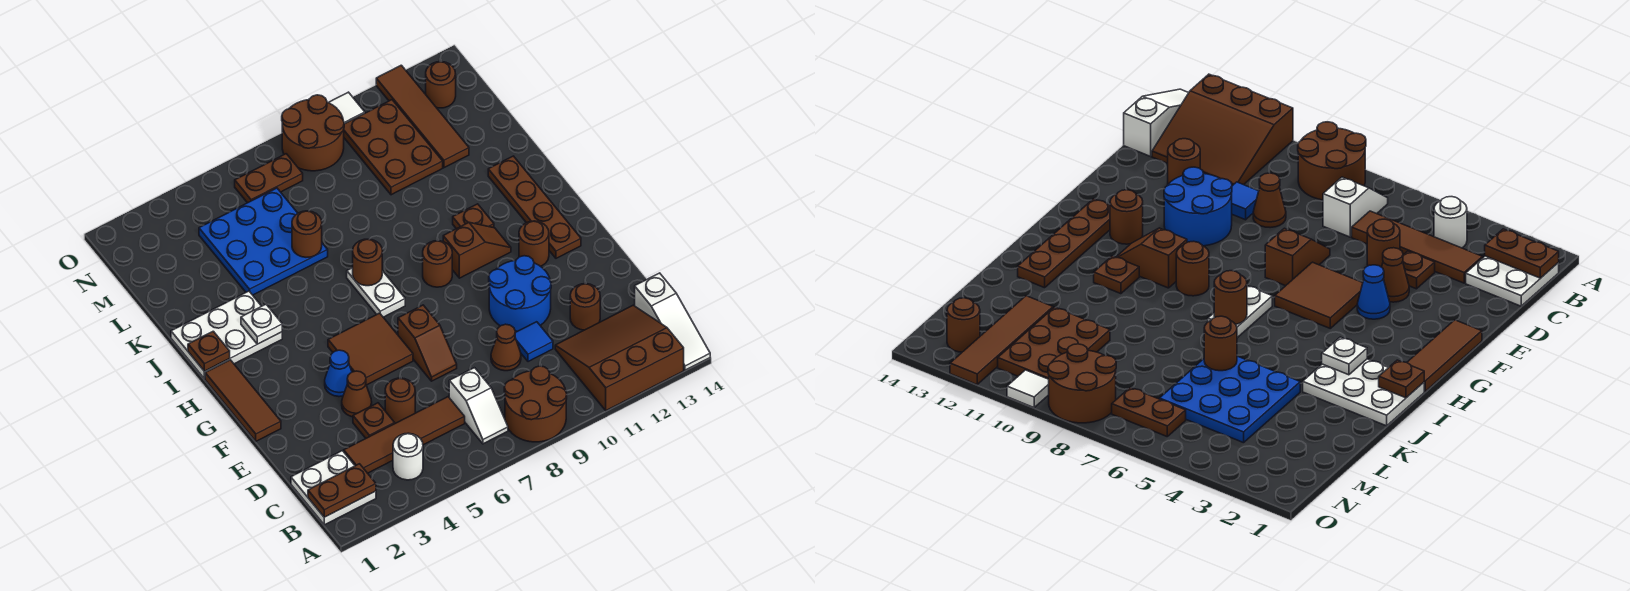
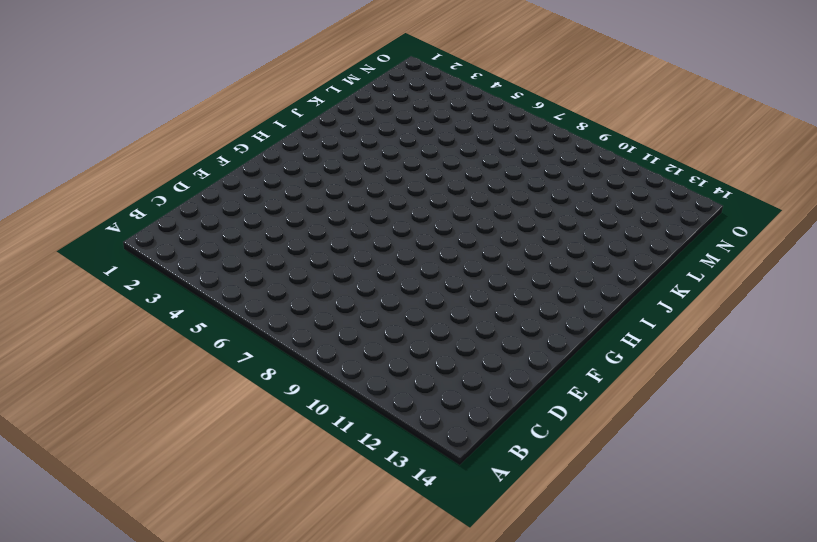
none -> brown round brick A8:B9 level 1
none -> brown slope A11:C13 level 1 top A
none -> white slope A14:C14 level 1 top C
none -> white plate B1:C2 level 1

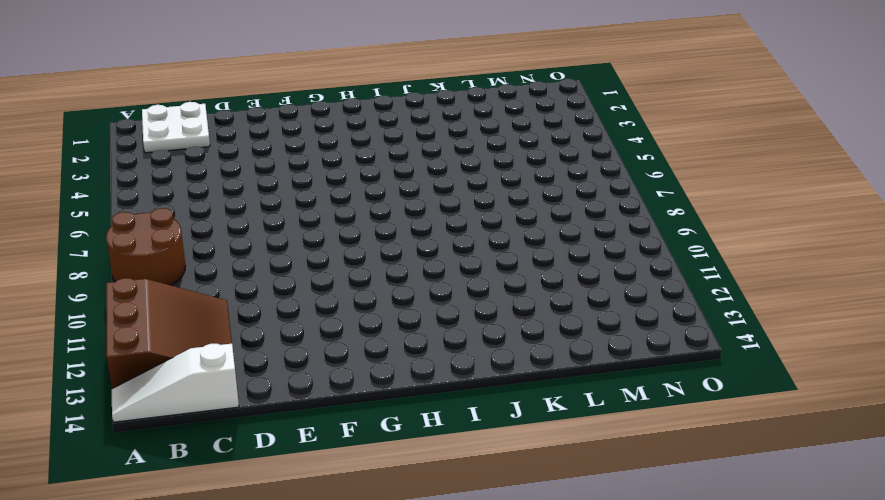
none -> white round brick B4 level 1
none -> white slope B7:C7 level 1 top C
none -> brown tile C3:C6 level 1
none -> brown plate D4 level 1

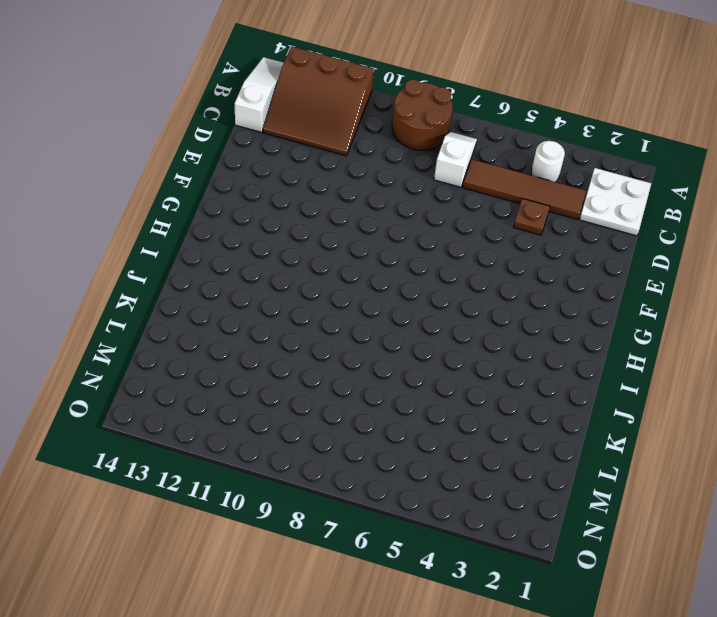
none -> brown round brick D5 level 1
none -> brown cone D9 level 1
none -> blue tile D10 level 1
none -> brown round brick D12 level 1

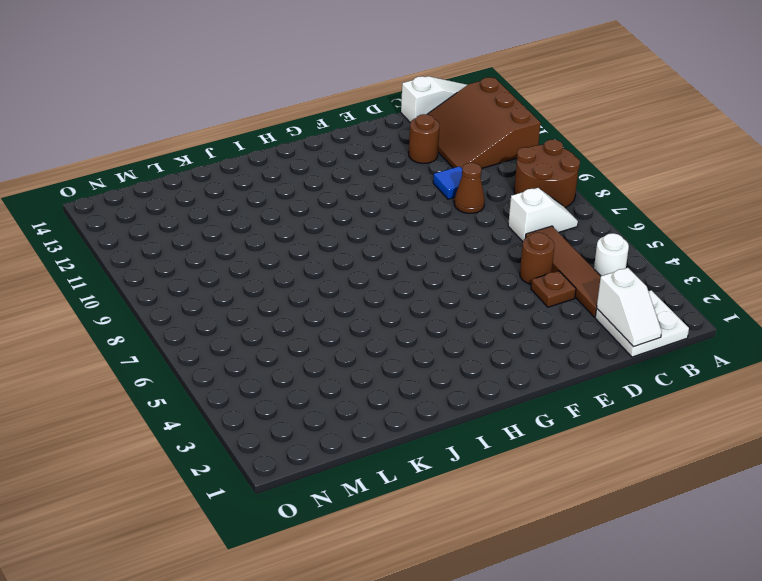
white slope C1:C2 level 2 top 2 -> none
none -> brown cone E4 level 1
none -> brown slope E7:F7 level 1 top F
none -> blue round brick E10:F11 level 1
none -> brown tile F1:H1 level 1

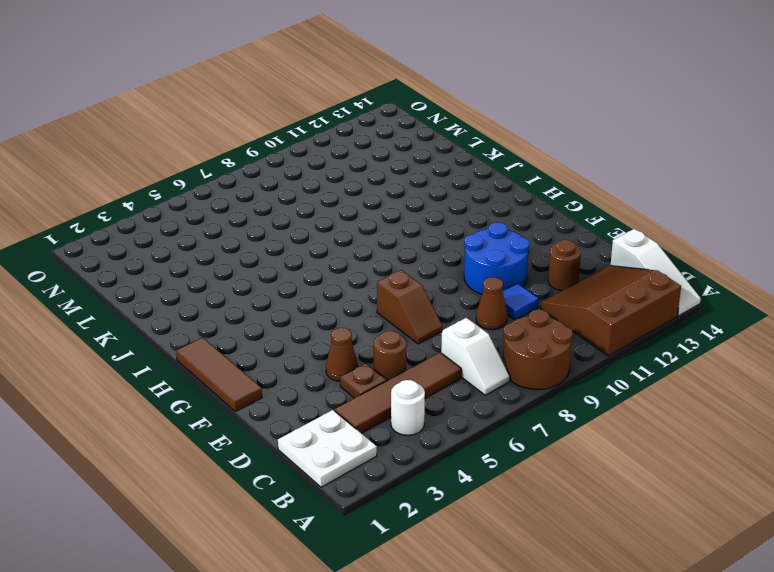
none -> blue cone F4 level 1
none -> brown tile F5:G6 level 1
none -> brown round brick G12 level 1
none -> brown plate G13:J13 level 1

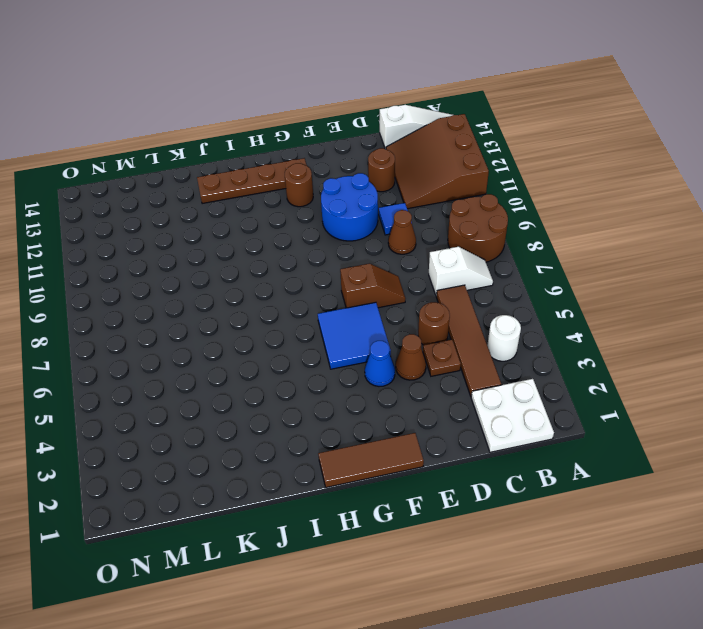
blue tile F5:G6 level 1 -> brown tile F5:G6 level 1
none -> white plate H7:I7 level 1
none -> brown round brick H9 level 1
none -> brown slope H10:H11 level 1 top 10
none -> white plate I1:J3 level 1

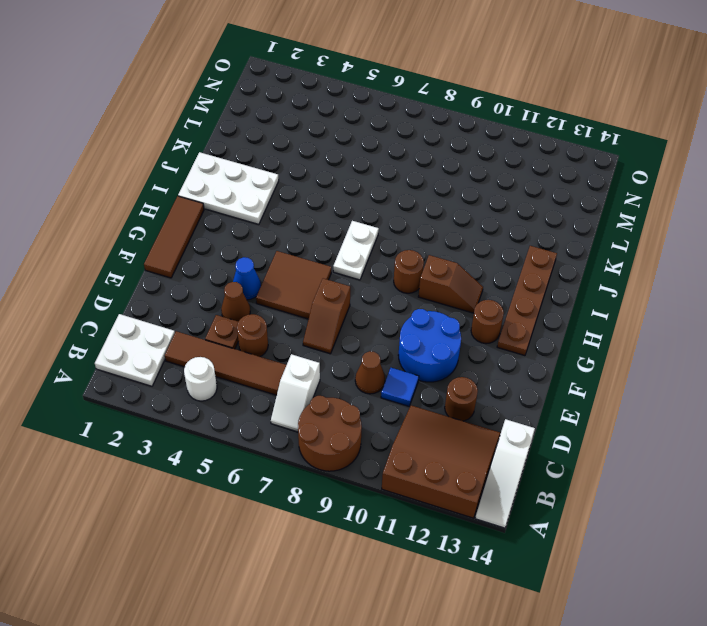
none -> brown plate I11 level 1
none -> blue plate K4:M6 level 1
none -> brown plate L10:N11 level 1
none -> brown tile L12:O12 level 1

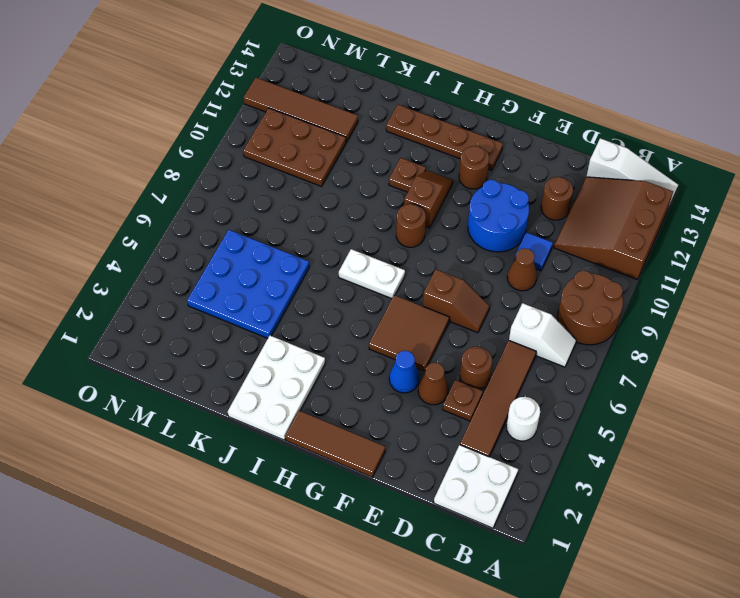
none -> brown plate N6:N7 level 1
none -> brown round brick N8:O9 level 1
none -> brown round brick N13 level 1
none -> white tile O10 level 1

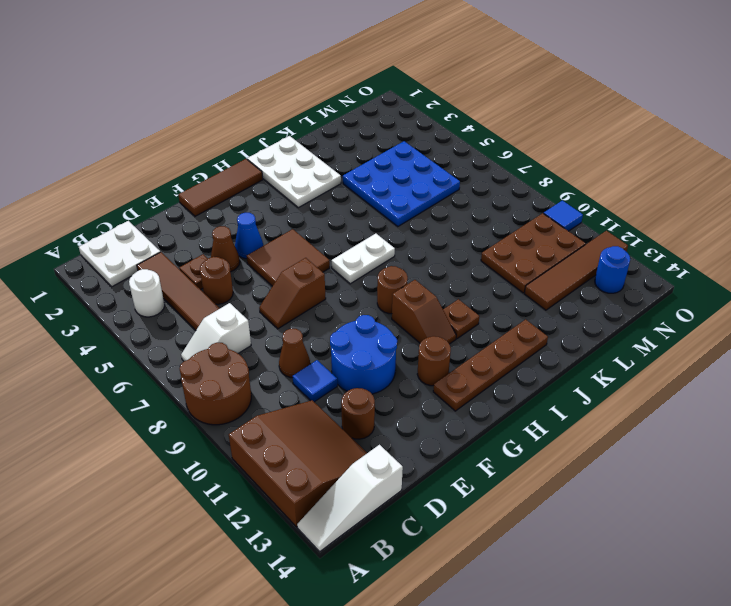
blue round brick N13 level 1 -> brown round brick N13 level 1
blue tile O10 level 1 -> white tile O10 level 1
none -> brown plate N6:N7 level 1
none -> brown round brick N8:O9 level 1
none -> brown plate B1:B2 level 2
none -> brown plate I1 level 2

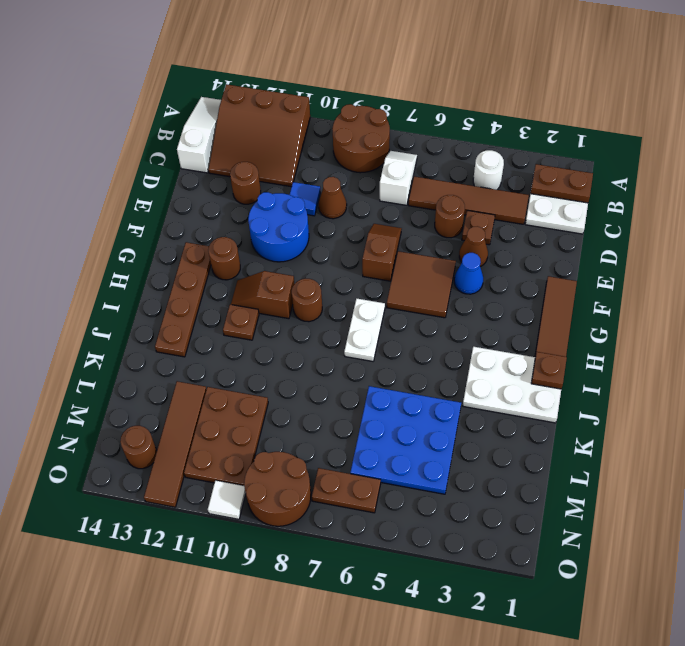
none -> white plate I3 level 2
none -> brown round brick I7 level 2
none -> brown round brick K6 level 2

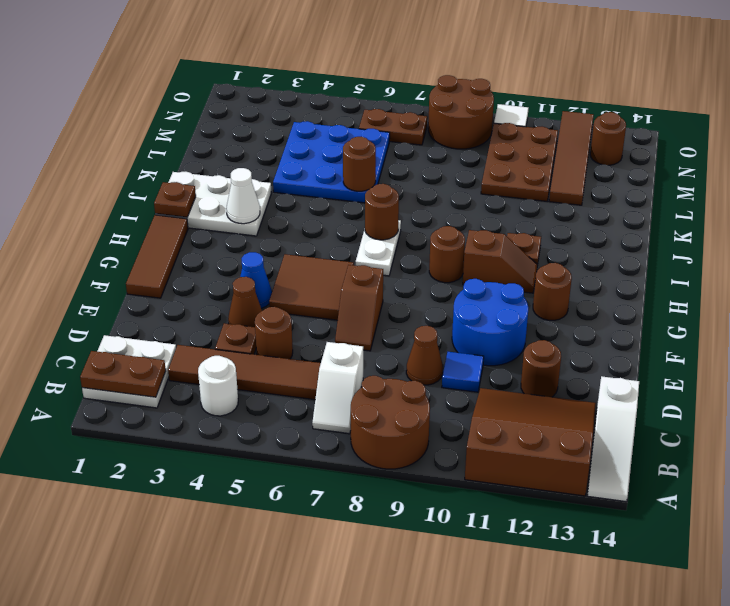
white cone I3 level 2 -> white plate I3 level 2
none -> brown plate G13:J13 level 1

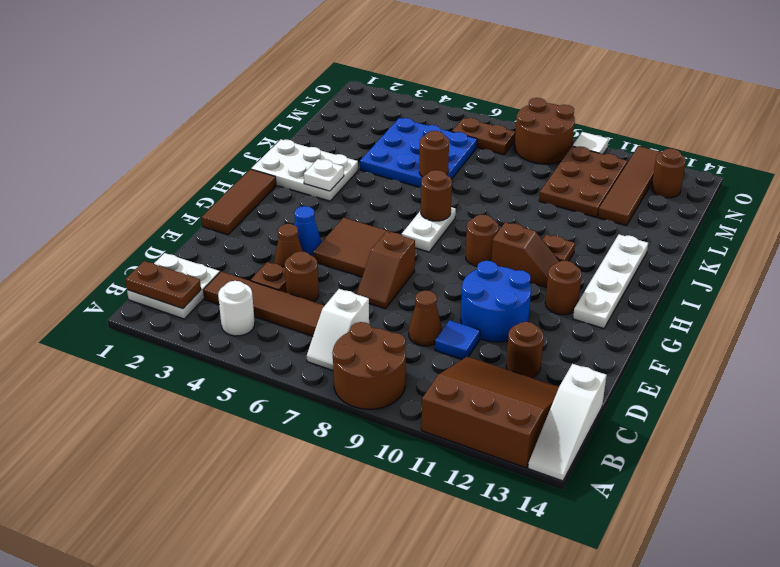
white plate G13:J13 level 1 -> brown plate G13:J13 level 1
none -> brown plate I1 level 2

